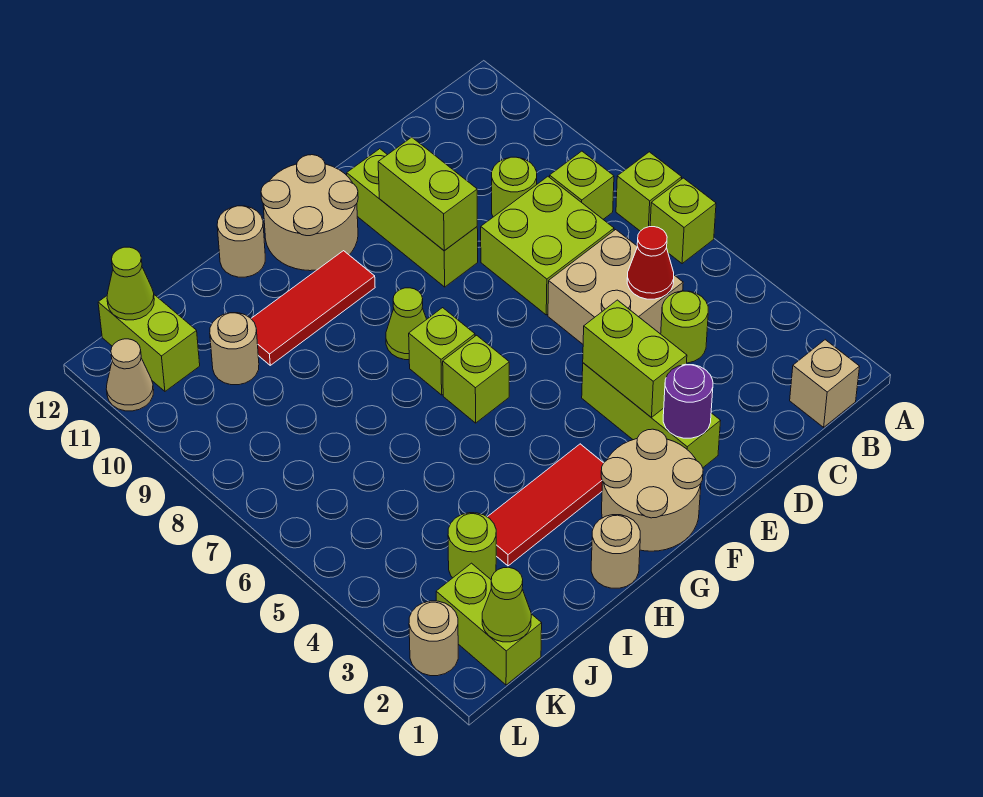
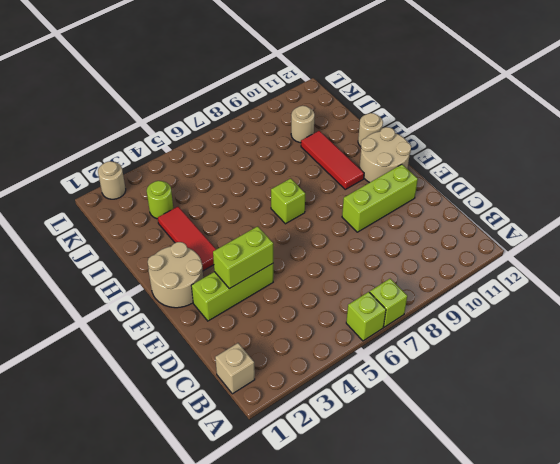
none -> lime brick B8 level 1
none -> lime round brick C4 level 1
none -> tan brick C5:D6 level 1
none -> lime brick C7:D8 level 1

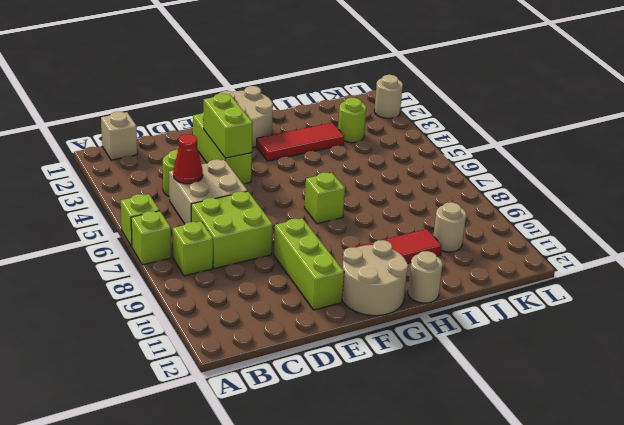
none -> lime round brick C9 level 1
none -> lime brick G6 level 1
none -> lime cone G8 level 1
none -> tan round brick H1 level 1

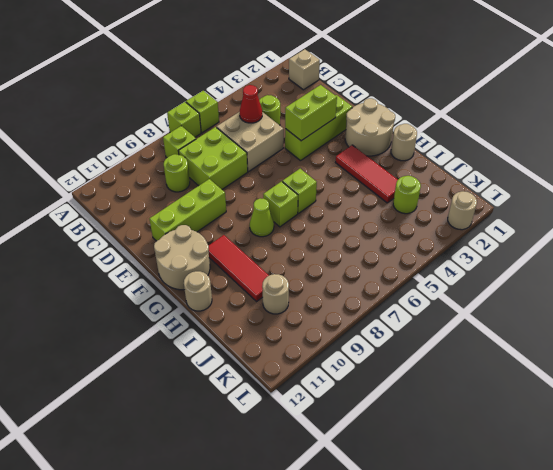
none -> lime brick K1:K2 level 1
none -> lime brick K11:K12 level 1
none -> tan cone L11 level 1
none -> purple round brick E2 level 2

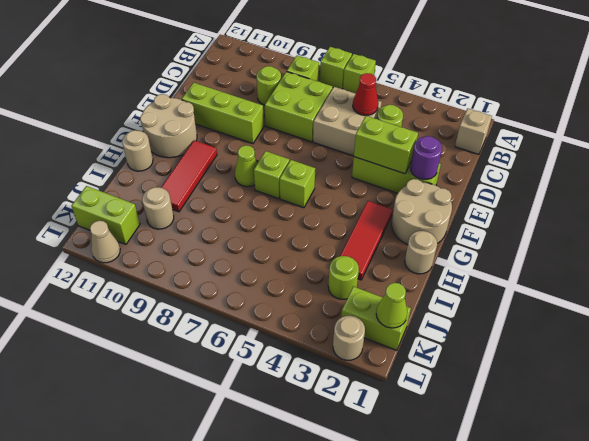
none -> lime brick E9:E10 level 2
none -> lime cone K12 level 2

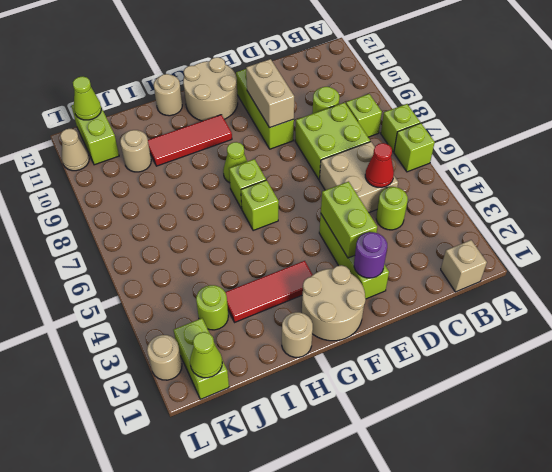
tan brick E9:E10 level 2 -> lime brick E9:E10 level 2

